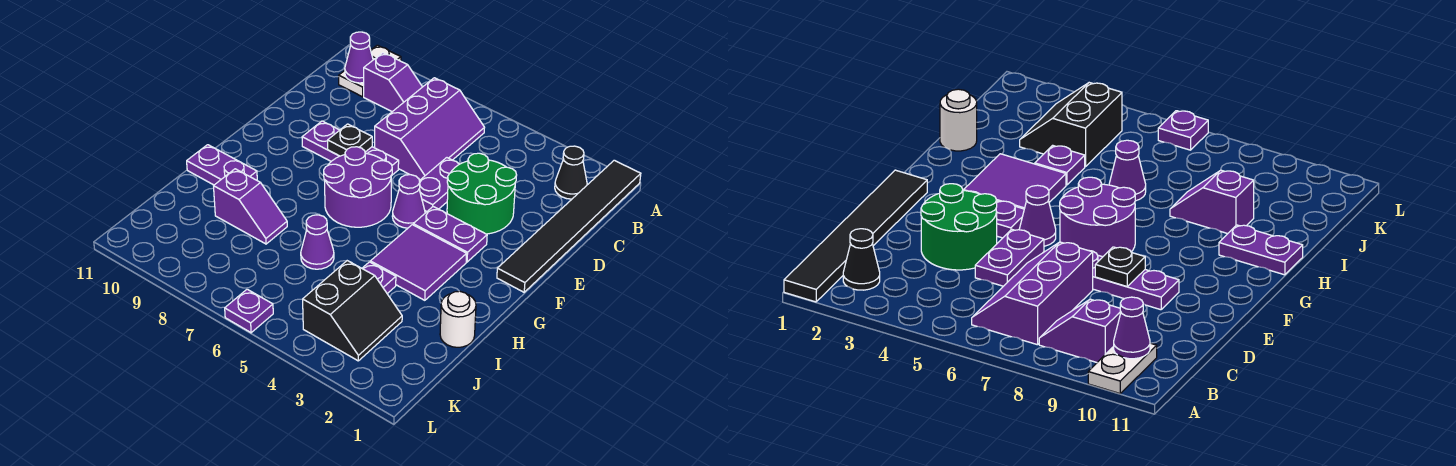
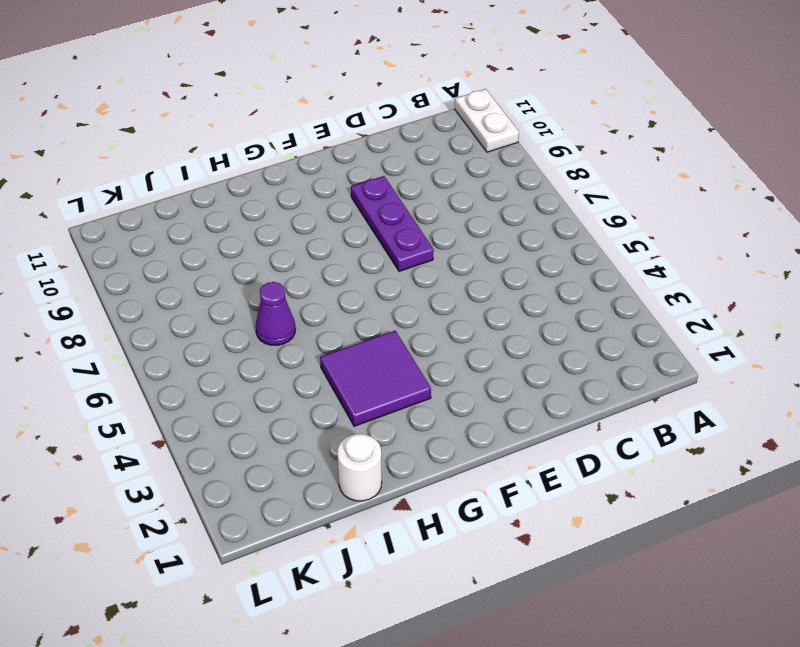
white plate A10:A11 level 1 -> white plate A10:B10 level 1
none -> black tile A1:F1 level 1
none -> black cone B2 level 1
none -> purple slope B6:D7 level 1 top 7

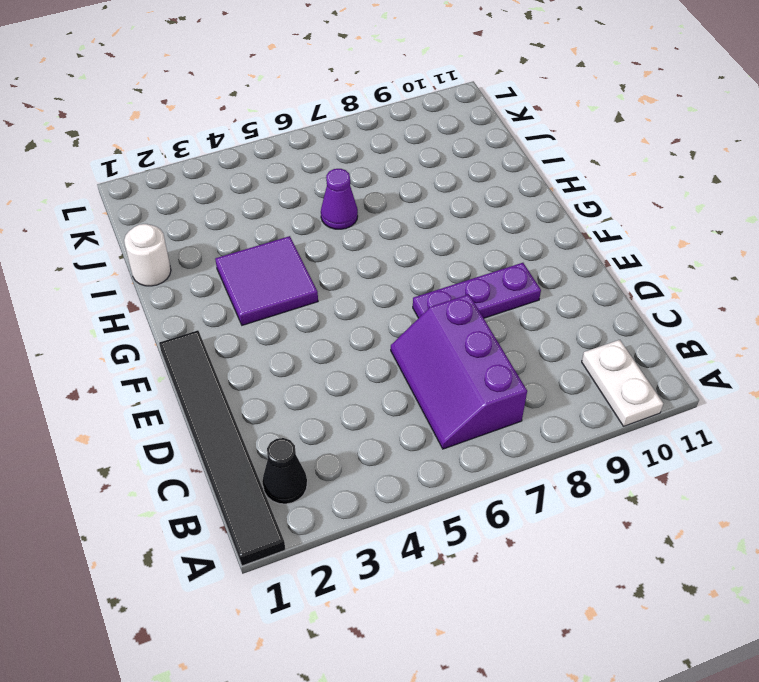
none -> purple slope B8:B9 level 1 top 9
none -> green round brick D3:E4 level 1
none -> purple plate D5:E5 level 1

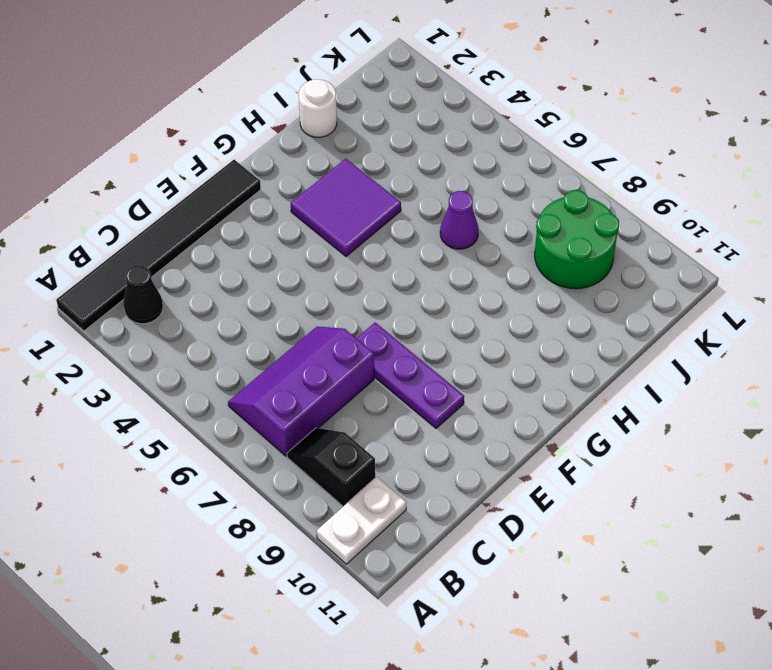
black slope B8:B9 level 1 top 9 -> purple slope B8:B9 level 1 top 9
green round brick J8:K9 level 1 -> green round brick D3:E4 level 1
none -> purple plate D5:E5 level 1
none -> purple plate F3:F4 level 1
none -> purple cone F5 level 1

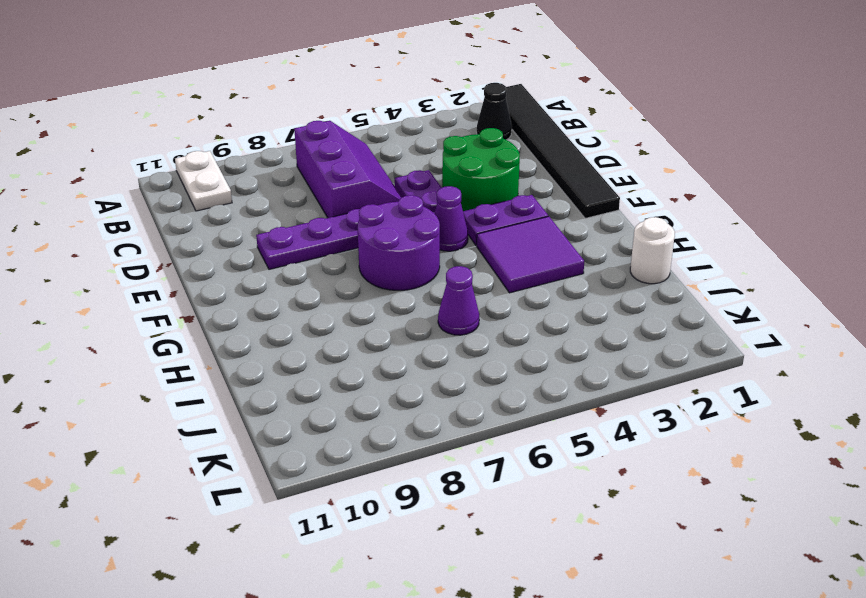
none -> purple slope B8:B9 level 1 top 9
none -> purple plate H10:H11 level 1
none -> purple plate I4 level 1

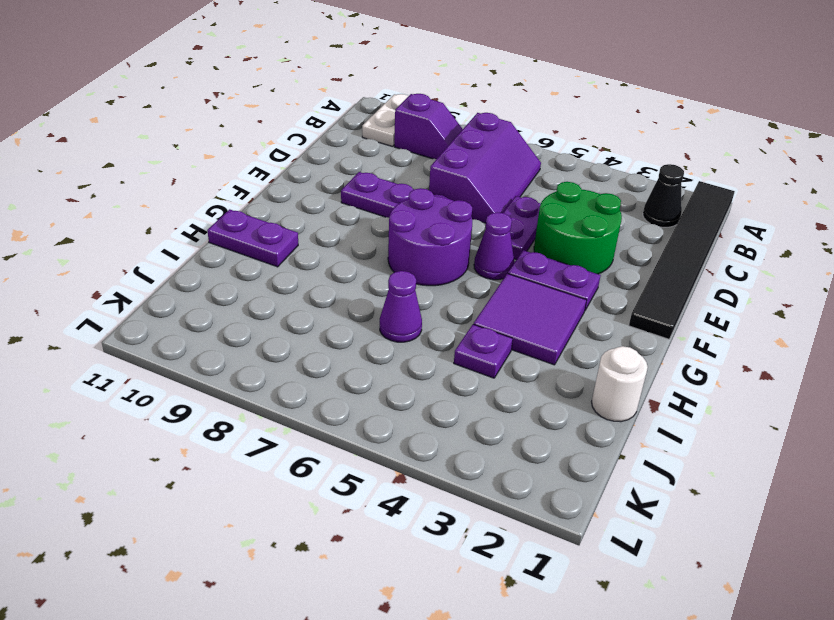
none -> purple slope I8:I9 level 1 top 9
none -> black slope J3:K4 level 1 top 4
none -> purple plate L6 level 1

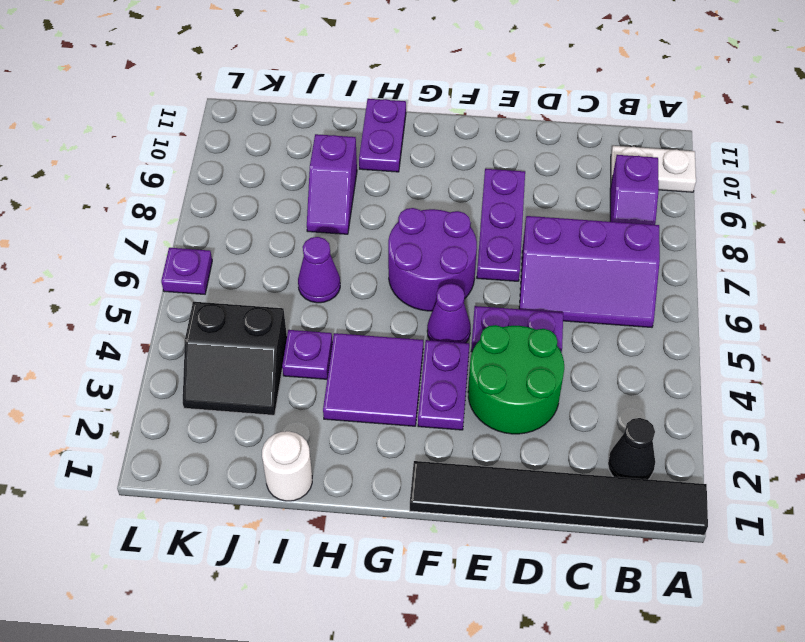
none -> purple cone B10 level 2
none -> black plate E8 level 2

